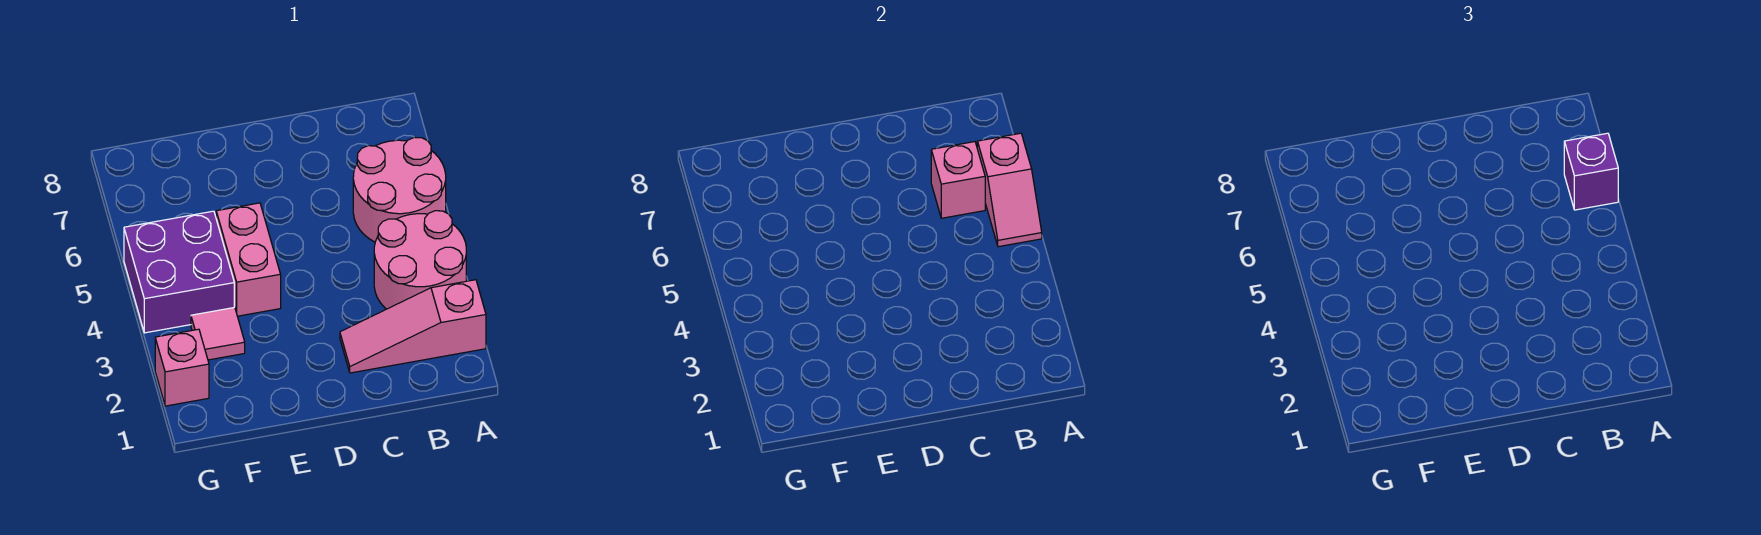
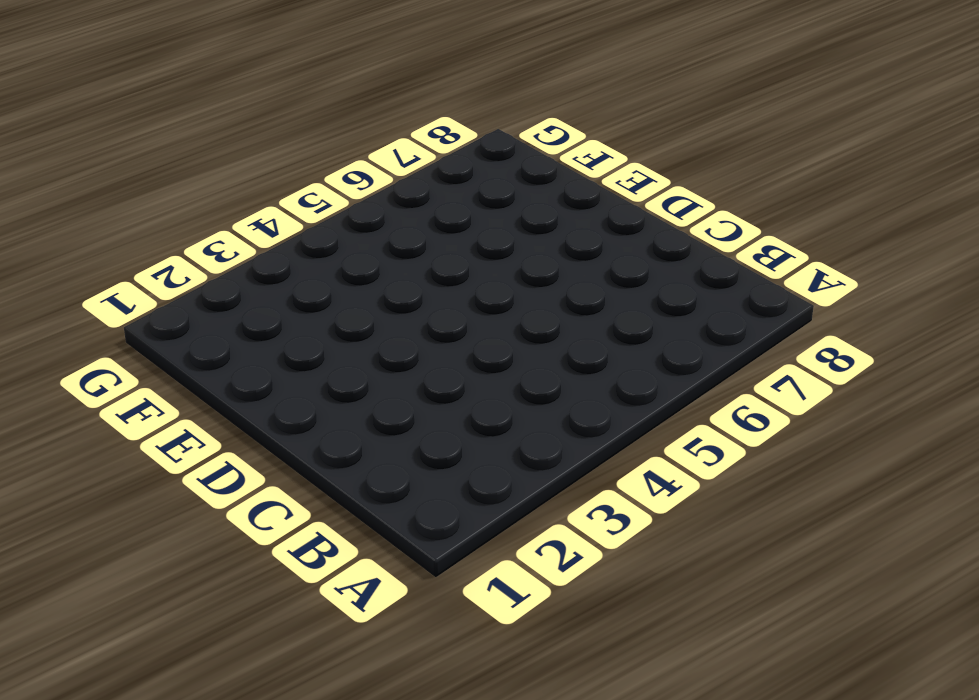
none -> pink slope A2:C2 level 1 top A
none -> pink round brick A3:B4 level 1

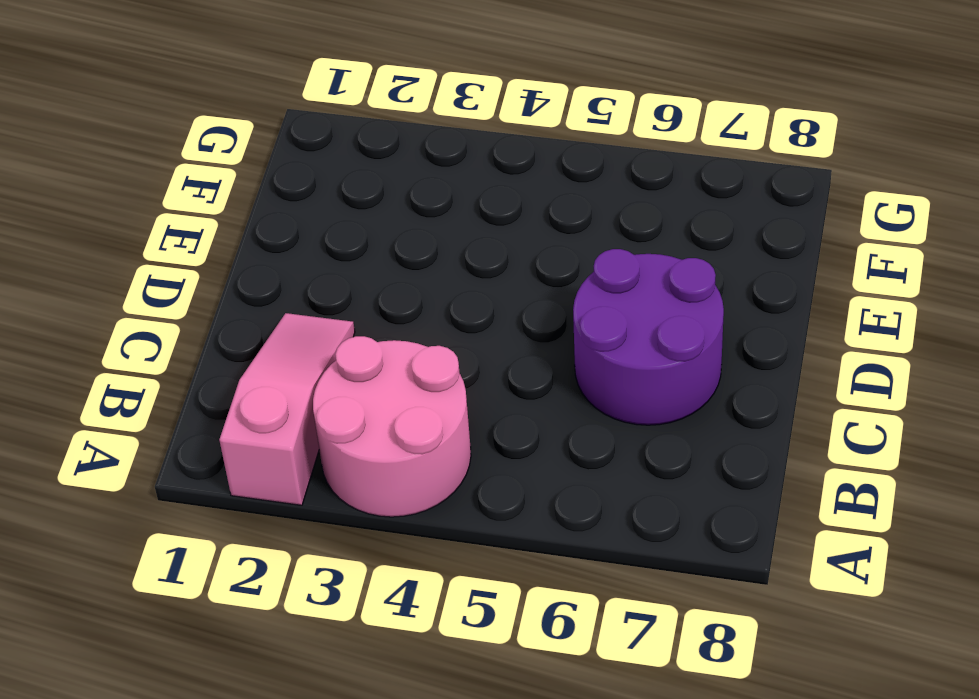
purple round brick C6:D7 level 1 -> none
none -> pink round brick A5:B6 level 1
none -> pink brick E4:E5 level 1

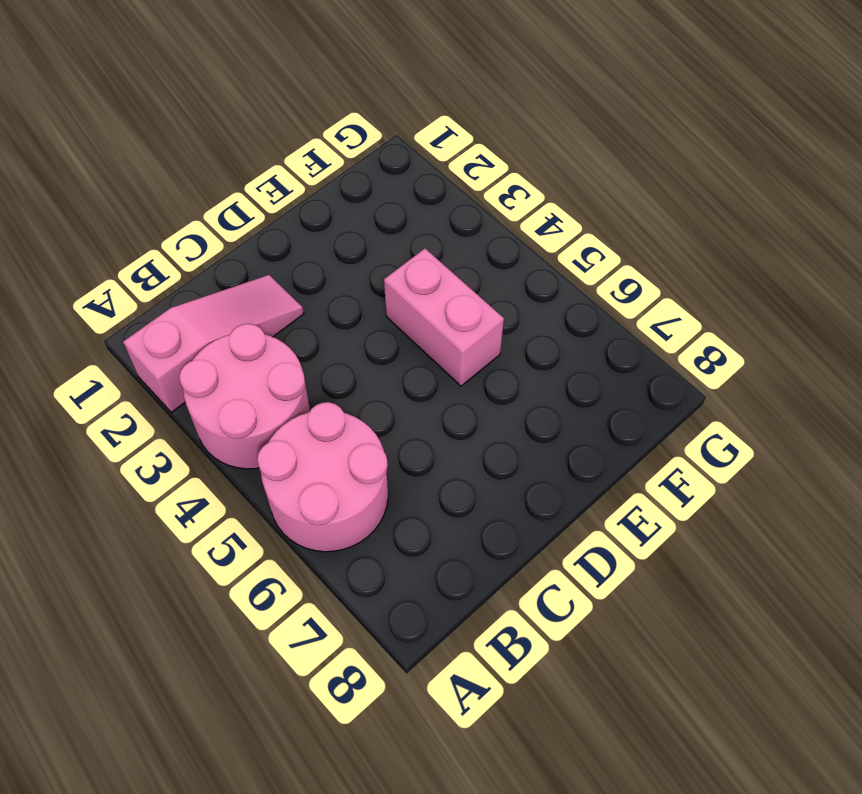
none -> pink tile F3 level 1
none -> purple brick F4:G5 level 1

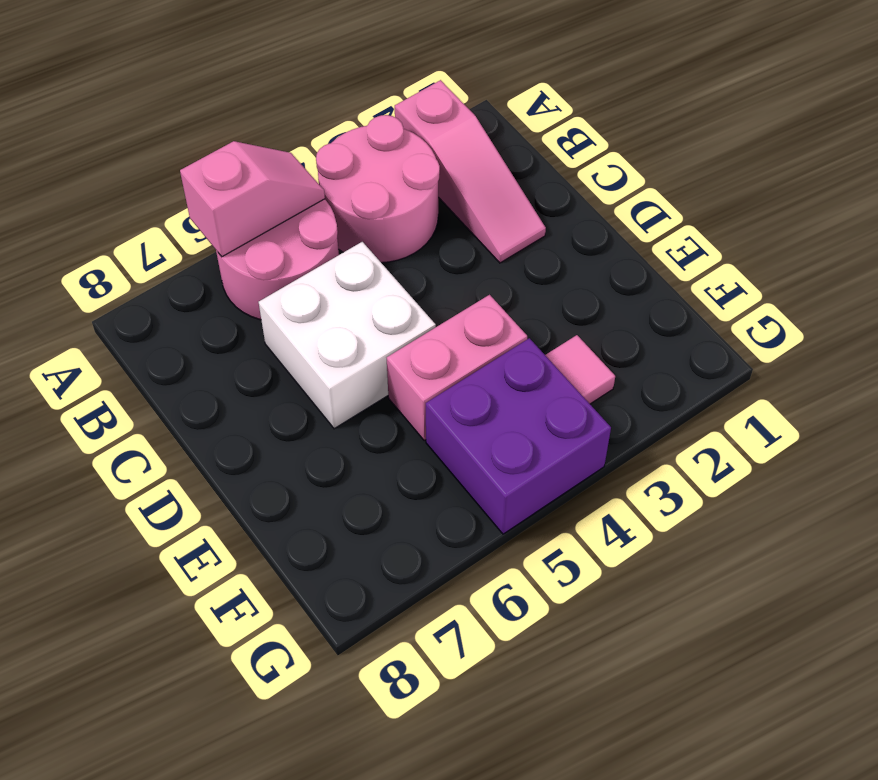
white brick C5:D6 level 1 -> none
none -> pink brick G2 level 1
none -> pink brick B6 level 2

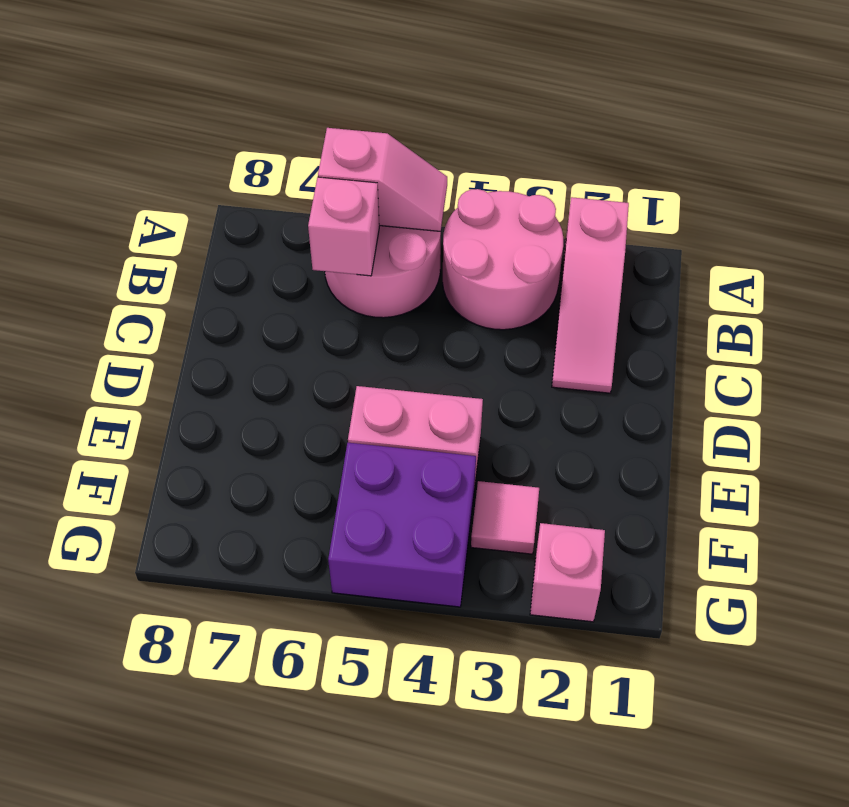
none -> purple brick A6 level 3

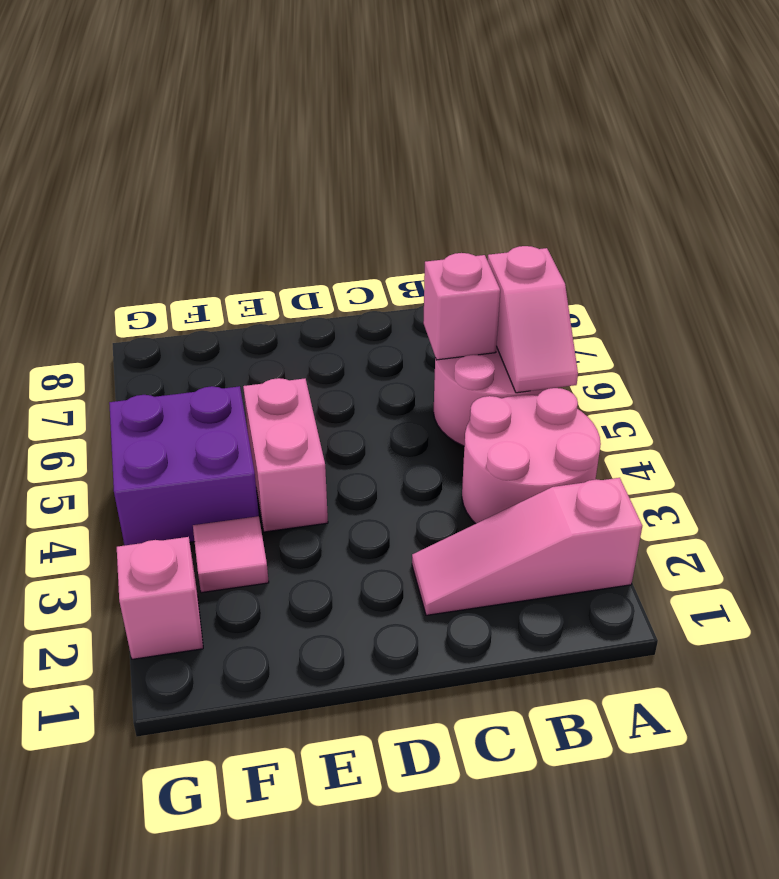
none -> purple brick A6 level 3

